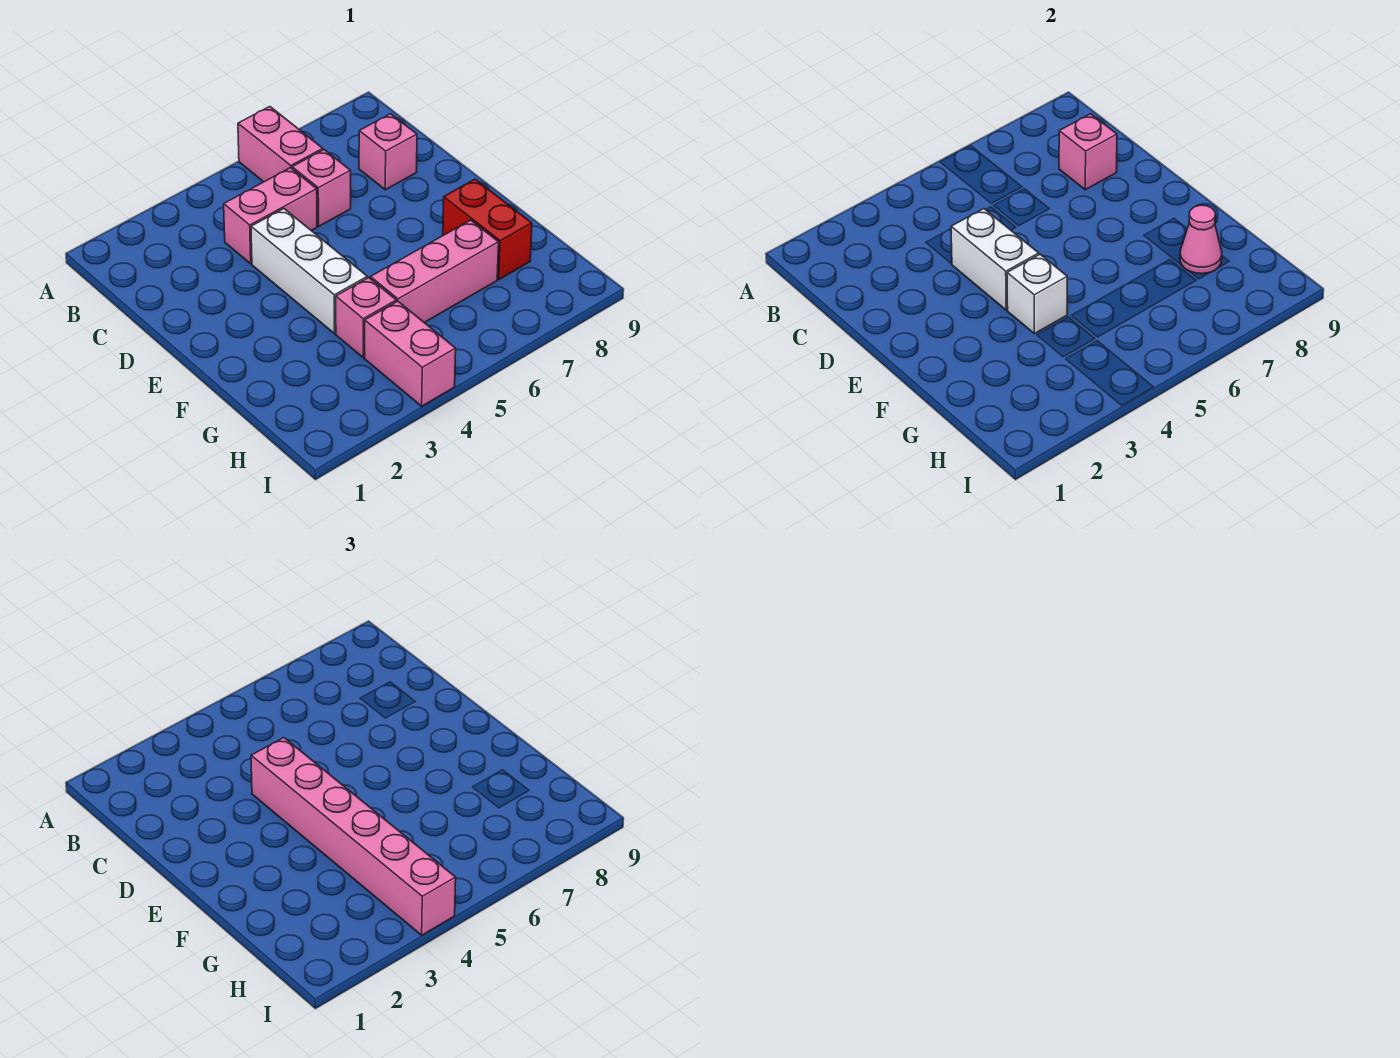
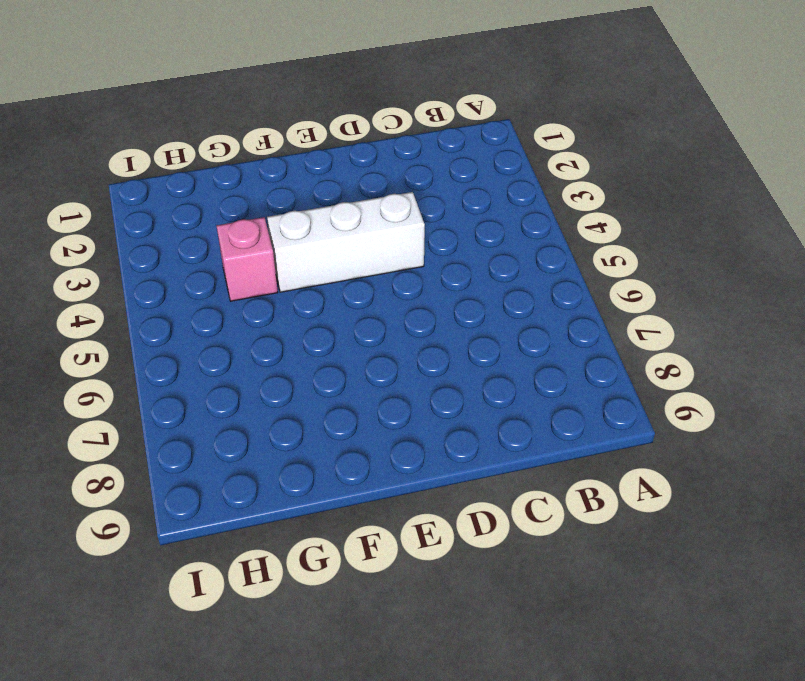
none -> pink brick A6:B6 level 1
none -> pink brick C4:C5 level 1
none -> pink brick C6 level 1

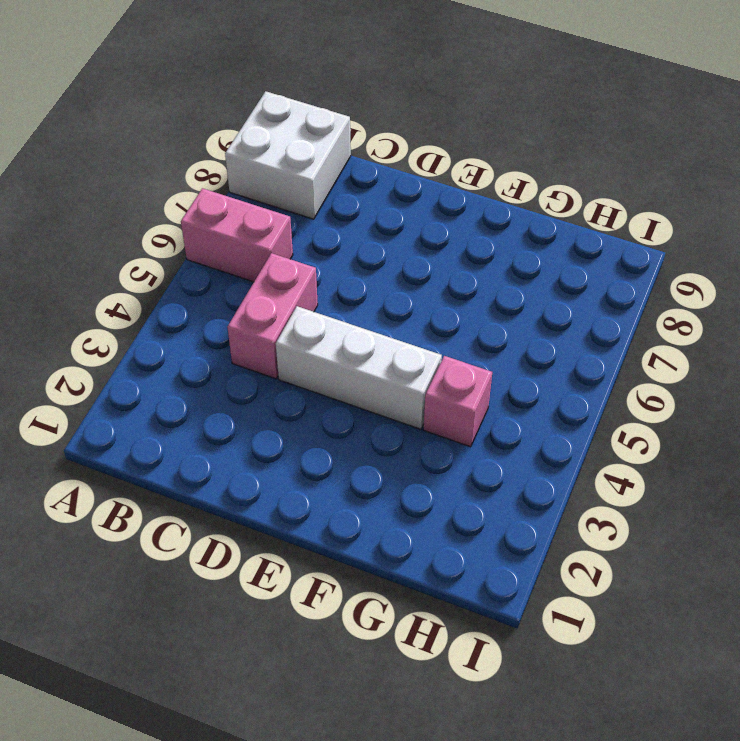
white brick A8:B9 level 1 -> none
none -> pink brick C6 level 1
none -> pink brick C8 level 1
none -> red brick F8:G8 level 1

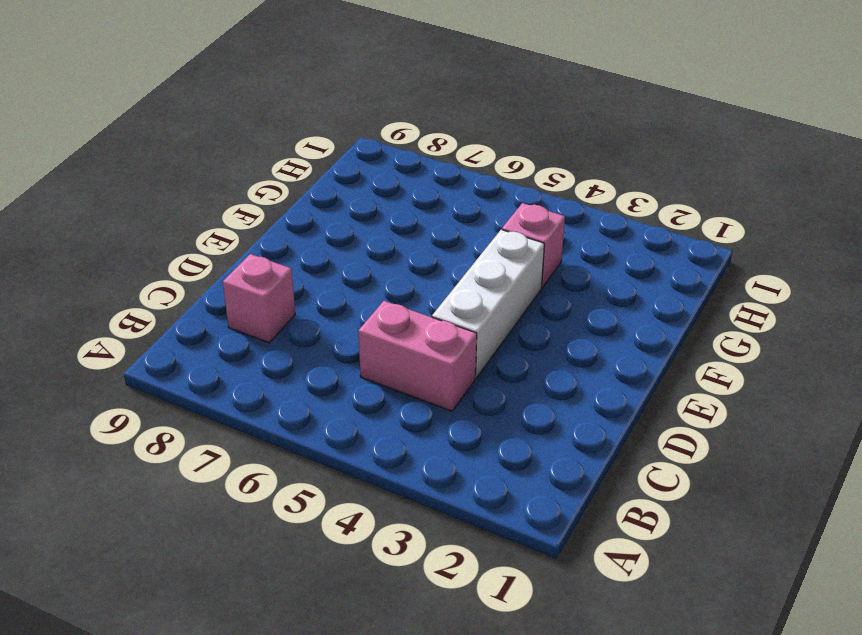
none -> pink brick A6:B6 level 1
none -> pink brick C6 level 1
none -> red brick F8:G8 level 1

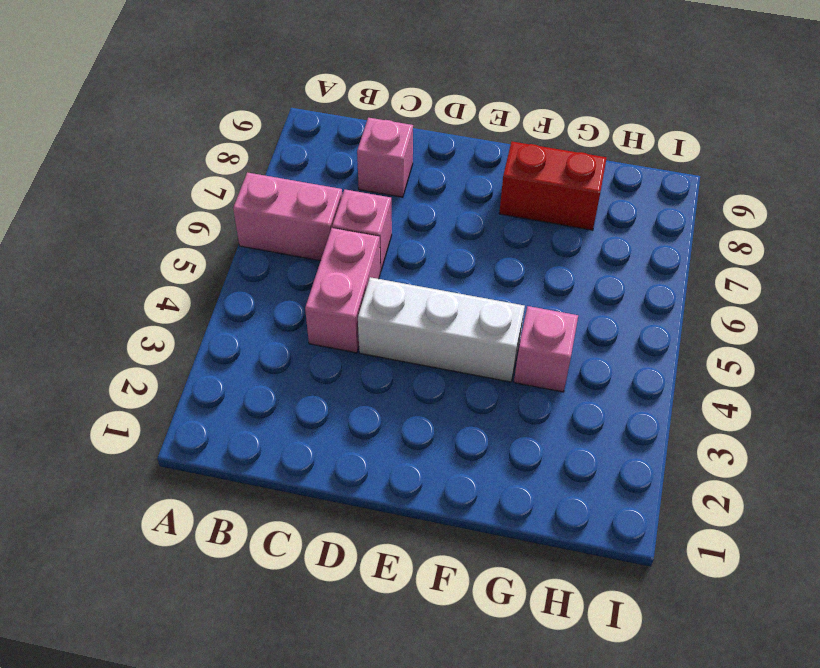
none -> pink brick G5:G7 level 1
none -> pink brick H4:I4 level 1
none -> pink brick C8 level 2

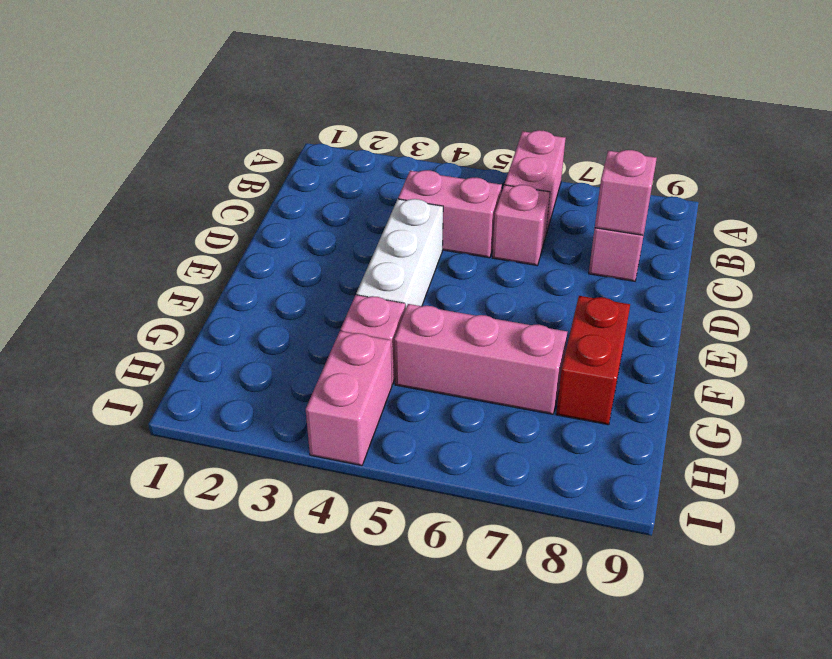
none -> white brick D4:E4 level 2
none -> white brick F4 level 2
none -> pink cone G8 level 2

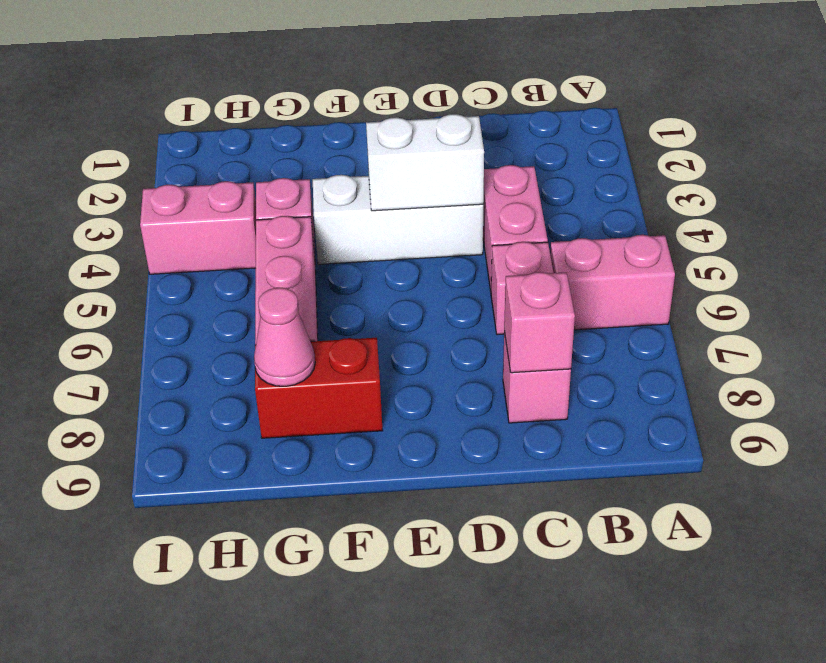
none -> white brick F4 level 2
none -> pink brick D4:I4 level 3

